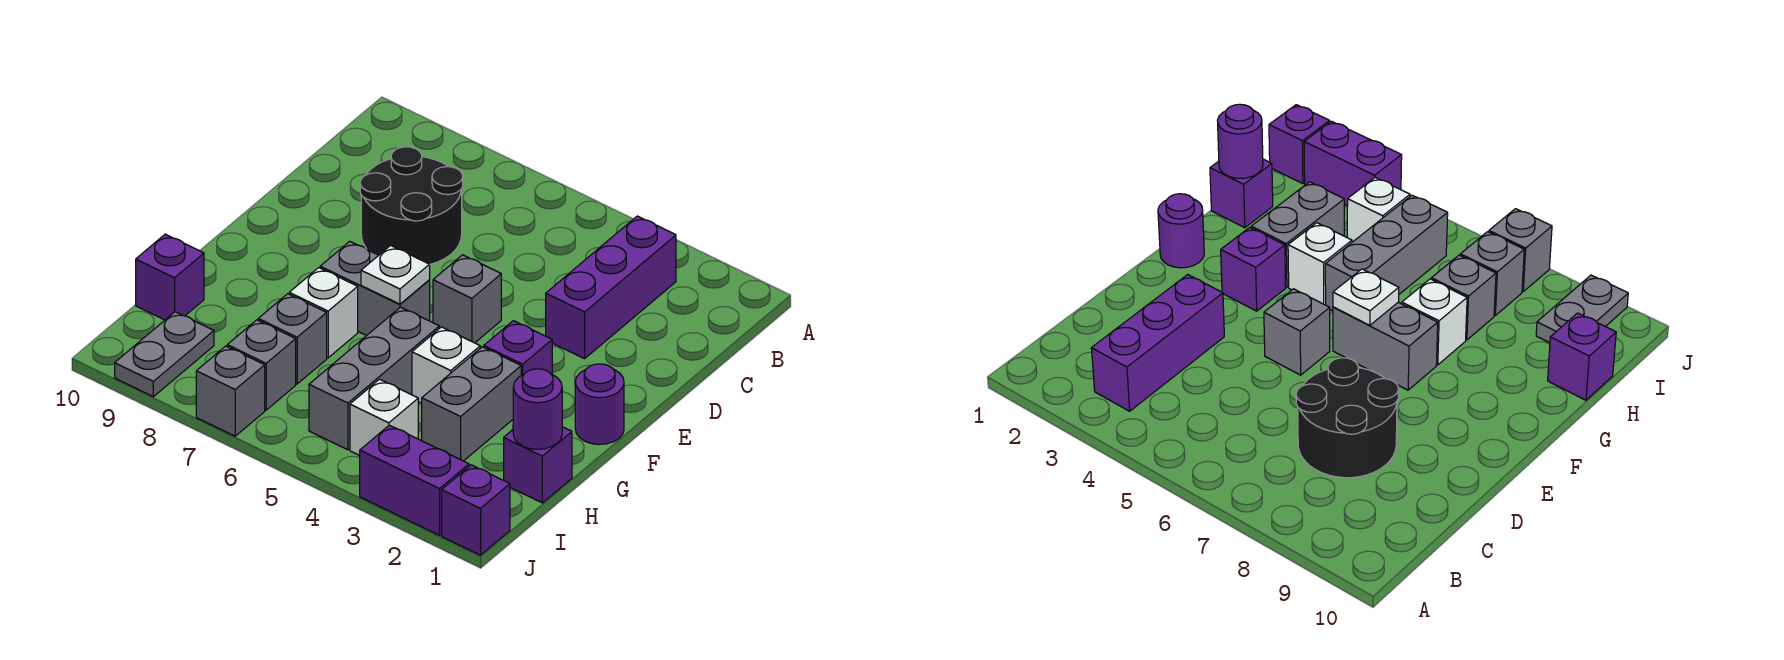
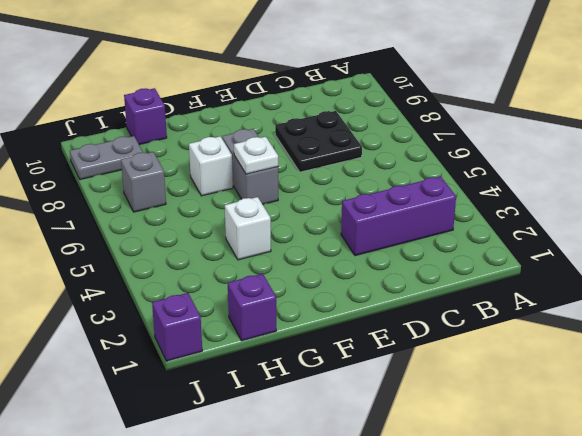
black plate C7:D8 level 1 -> black round brick C7:D8 level 1
none -> grey brick E5 level 1
none -> purple round brick F1 level 1
none -> purple brick F3 level 1

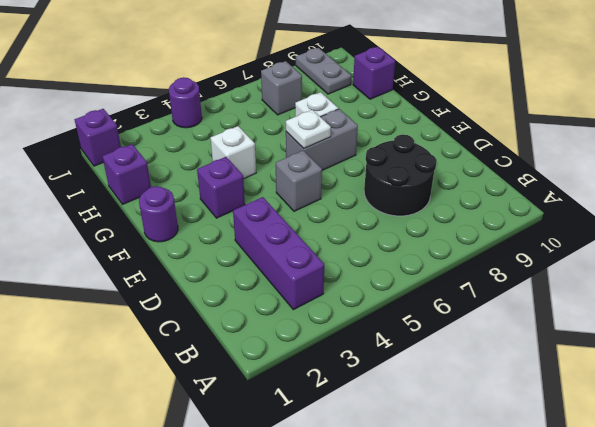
purple round brick J4 level 1 -> purple round brick H1 level 2
none -> grey brick G3:H3 level 1
none -> grey brick G5:I5 level 1
none -> grey brick H7 level 1

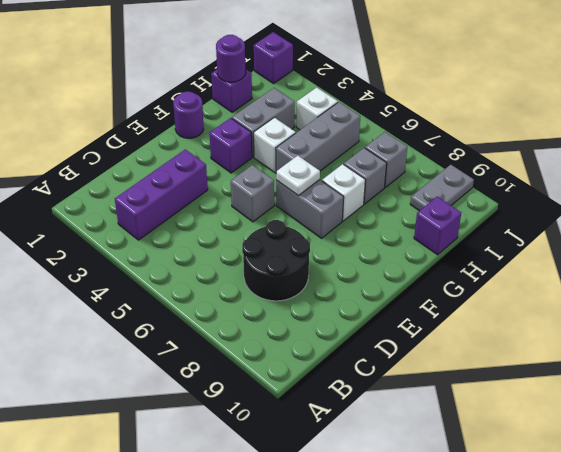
none -> purple brick J2:J3 level 1
none -> grey brick J7 level 1

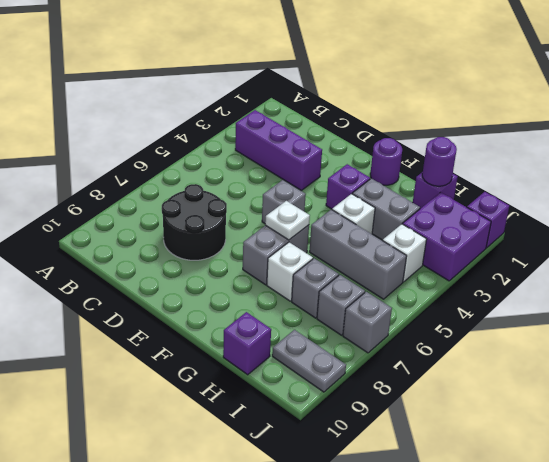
purple brick I2:J3 level 1 -> purple brick J2:J3 level 1

